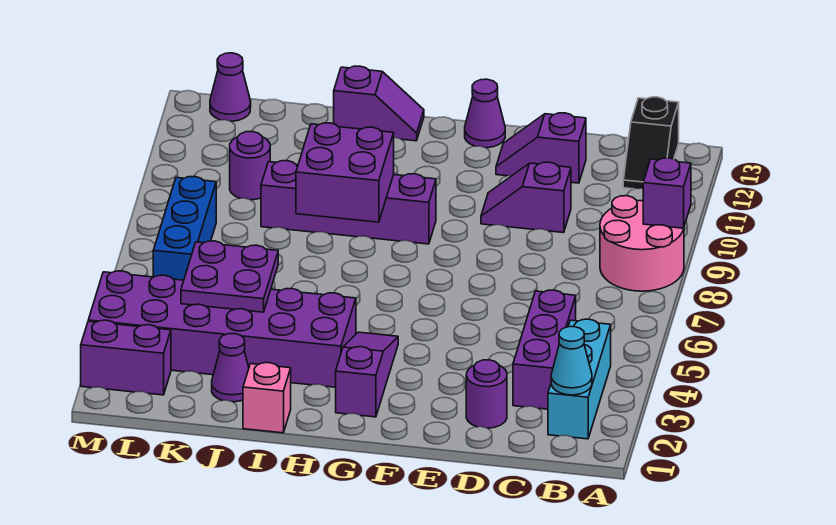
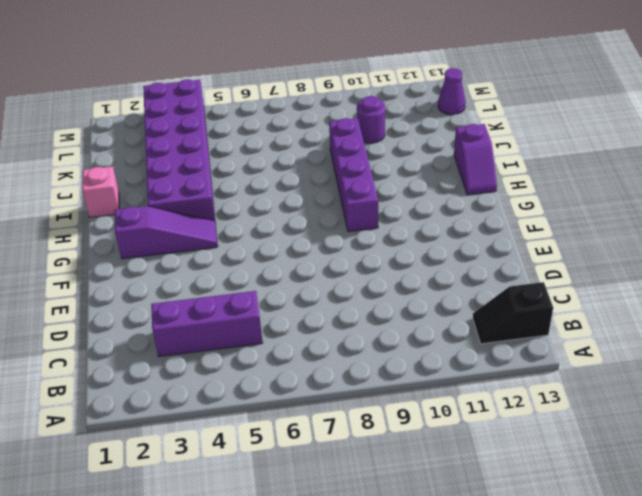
none -> pink round brick A8:B9 level 1
none -> cyan brick B2:B4 level 1
none -> purple round brick D2 level 1

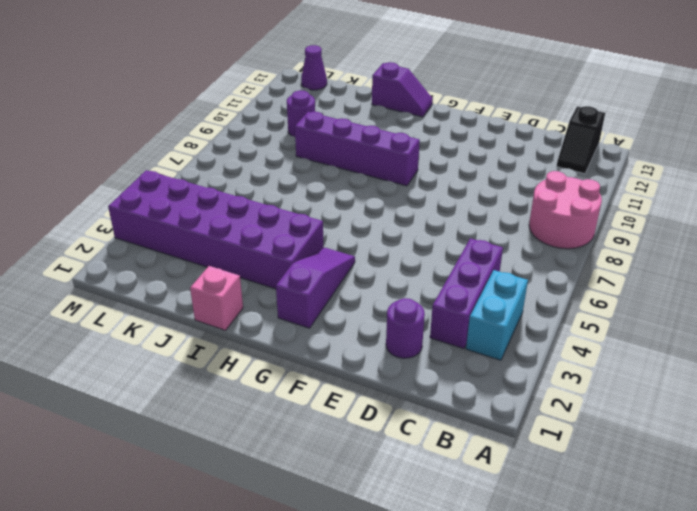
cyan brick B3:B4 level 1 -> cyan brick B2:B4 level 1
none -> purple slope D10:E10 level 1 top D
none -> purple slope D12:E12 level 1 top D
none -> purple cone F13 level 1

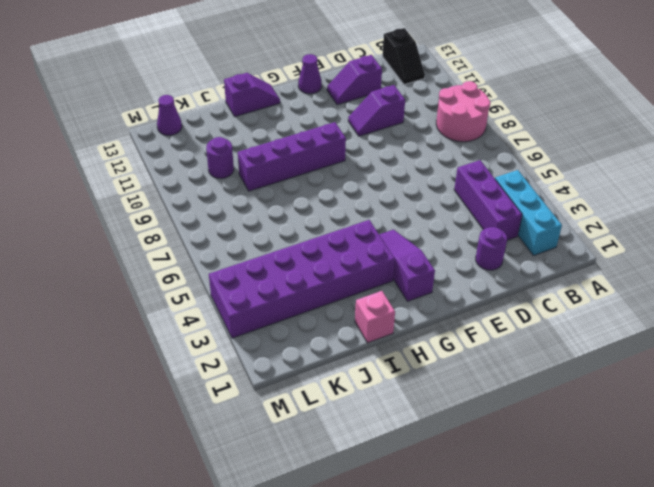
none -> purple cone J2 level 1
none -> purple brick L2:M2 level 1
none -> blue brick L6:L8 level 1

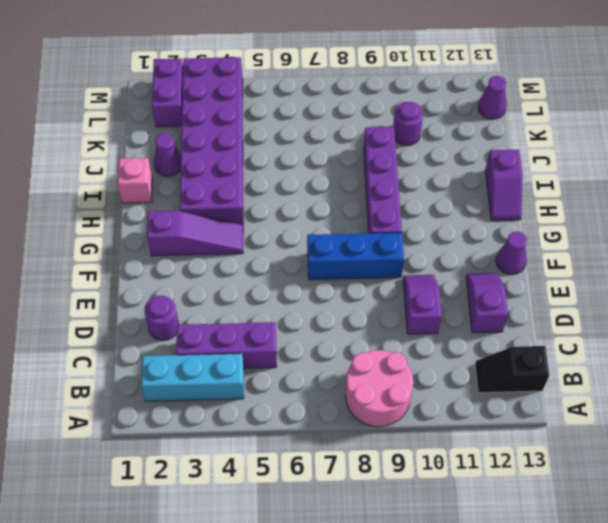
blue brick F7:F9 level 1 -> blue brick L6:L8 level 1
none -> purple brick A9 level 2
none -> cyan cone B2 level 2
none -> purple brick H8:I9 level 2

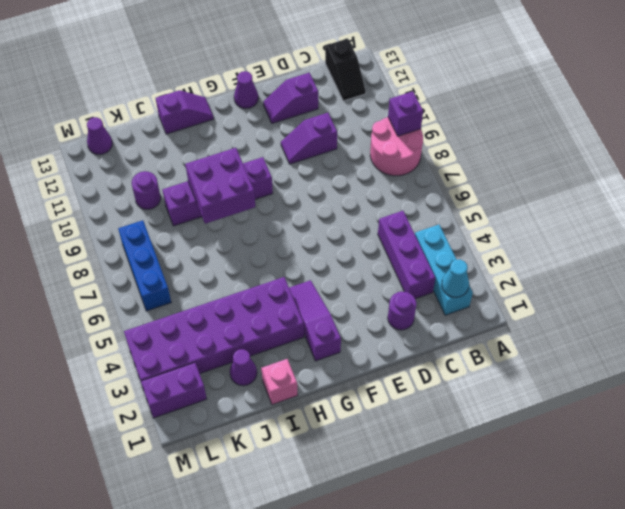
none -> purple plate J4:K5 level 2

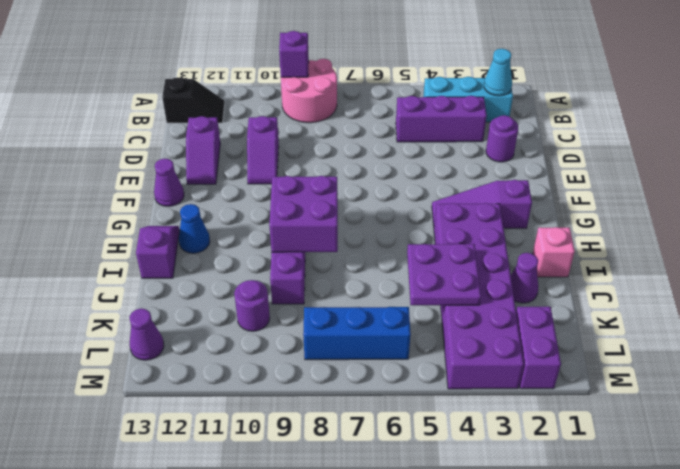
blue cone H12 level 1 -> none

